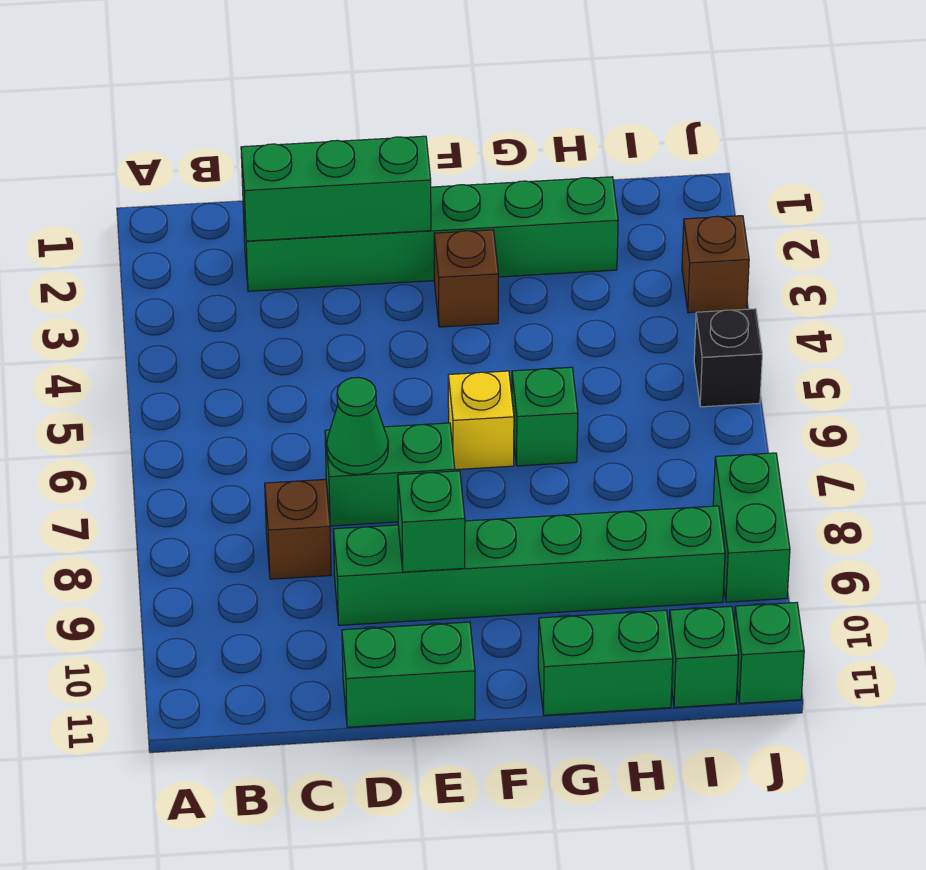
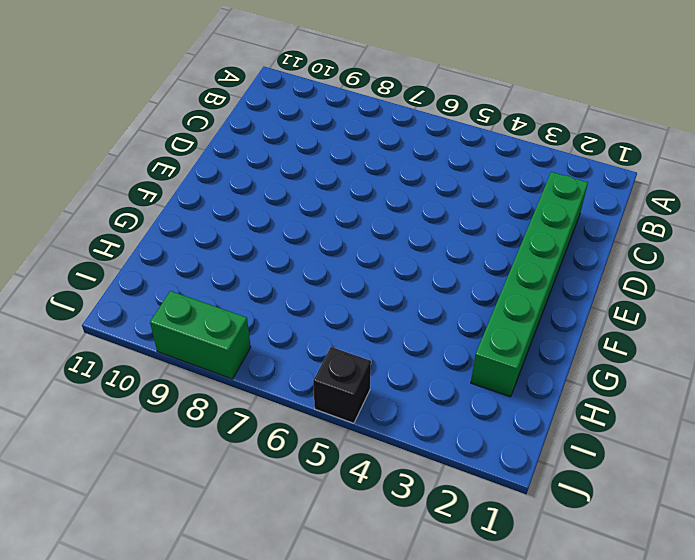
none -> brown brick C8 level 1
none -> green brick D7:E7 level 1
none -> green brick D9:I9 level 1

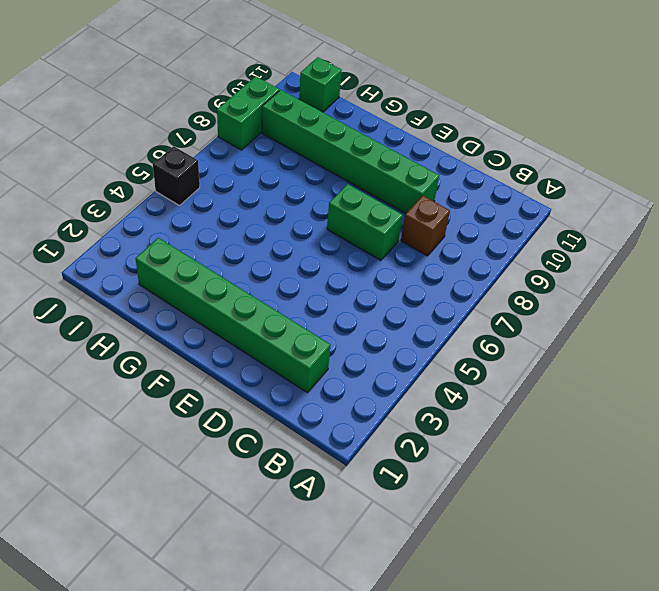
none -> green brick D11:E11 level 1
none -> brown brick F3 level 1
none -> yellow brick F6 level 1

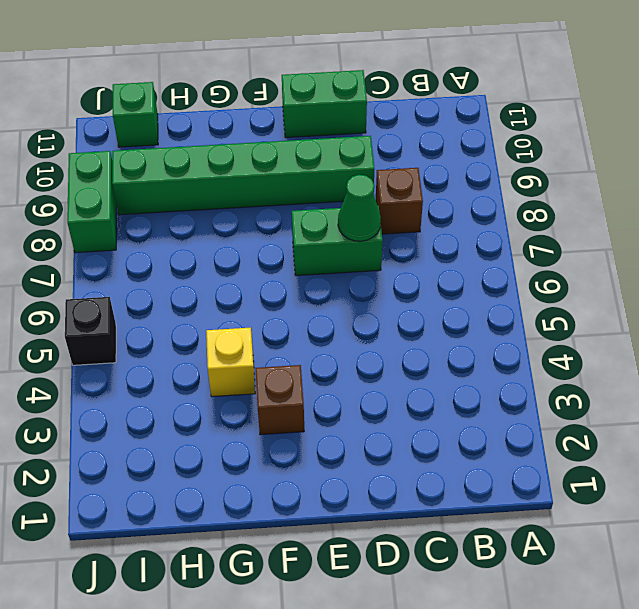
yellow brick G4 level 1 -> yellow brick F6 level 1
none -> green brick C2:H2 level 1
none -> green brick G6 level 1
none -> green brick G11:H11 level 1

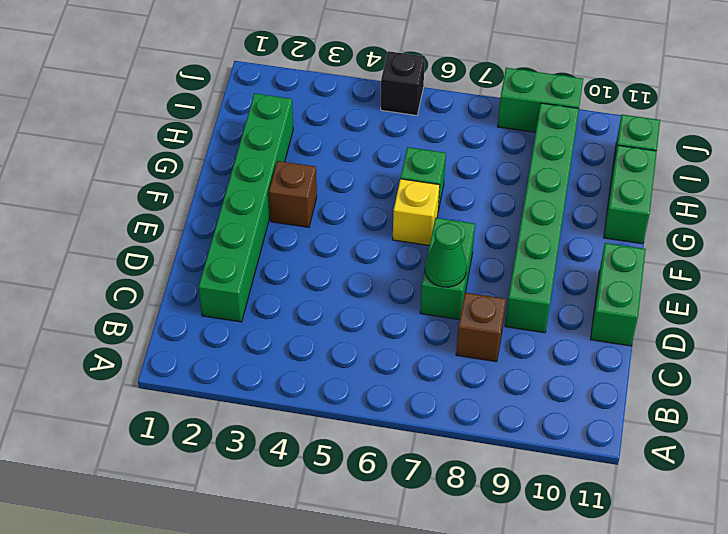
none -> brown brick J3 level 1
none -> green brick J11 level 1
none -> green brick C2:E2 level 2

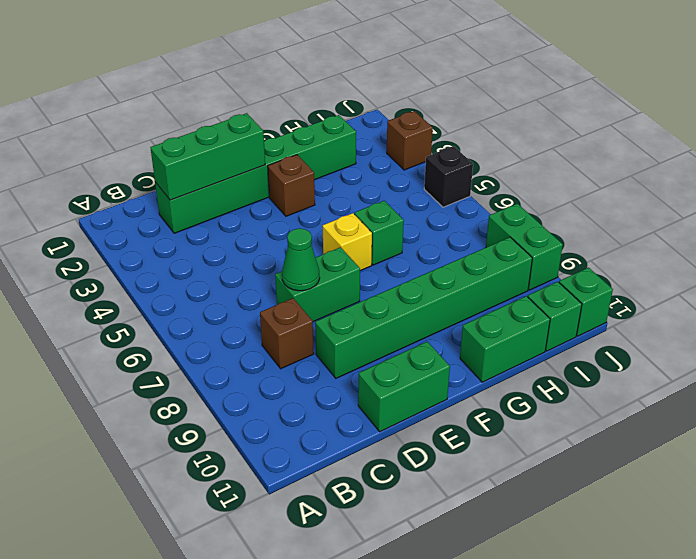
none -> green brick E9 level 2

